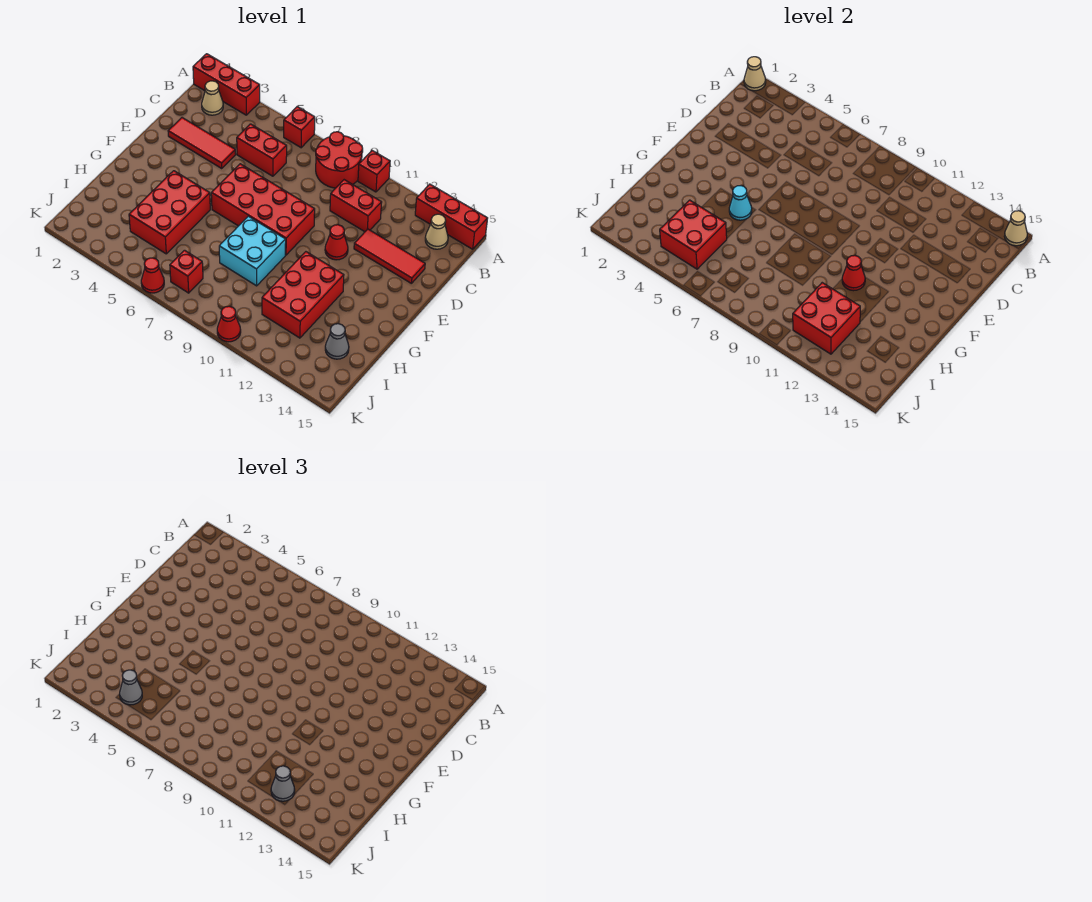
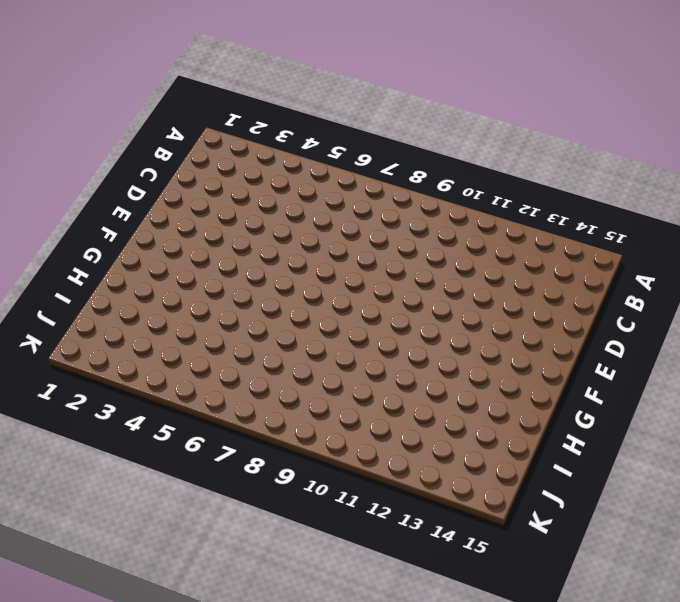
none -> red brick A1:A3 level 1
none -> red brick A6 level 1
none -> red round brick A8:B9 level 1

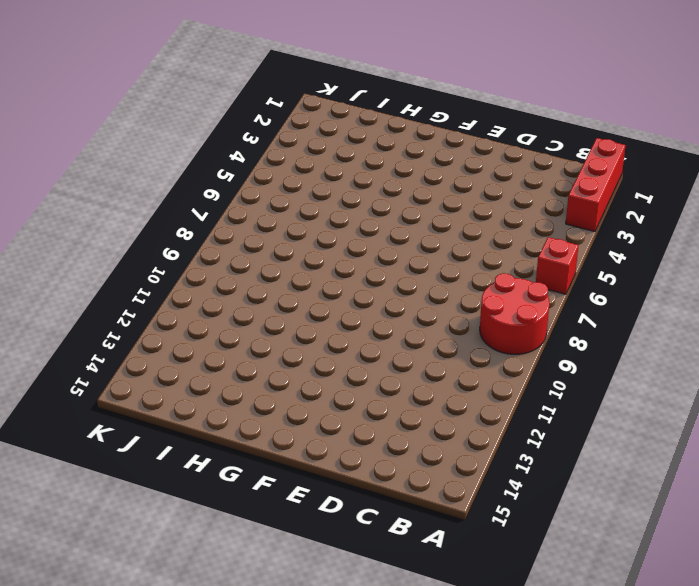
none -> red brick A10 level 1
none -> red brick A13:A15 level 1
none -> tan cone B2 level 1

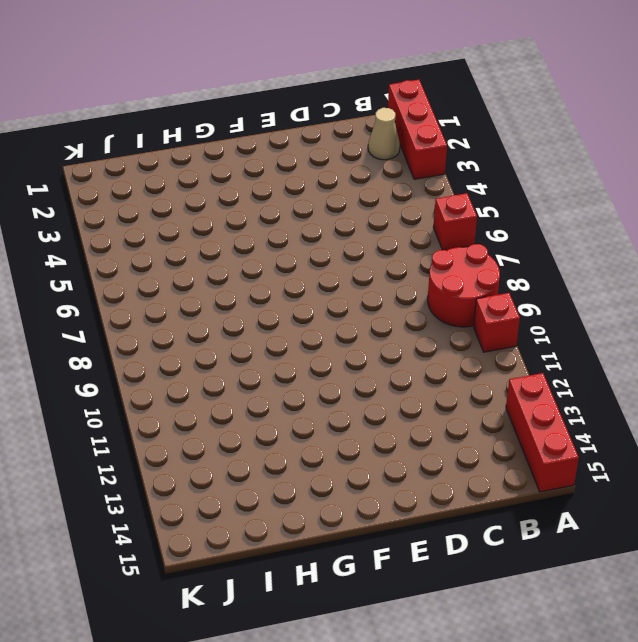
none -> tan cone B14 level 1
none -> red brick C5:C6 level 1
none -> red brick C10:C11 level 1

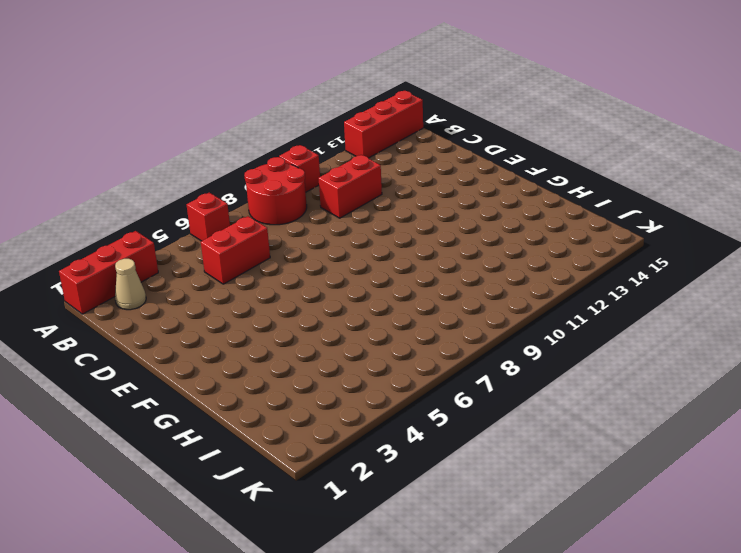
none -> tan cone B14 level 1
none -> red tile D2:D4 level 1
none -> red tile D12:D14 level 1

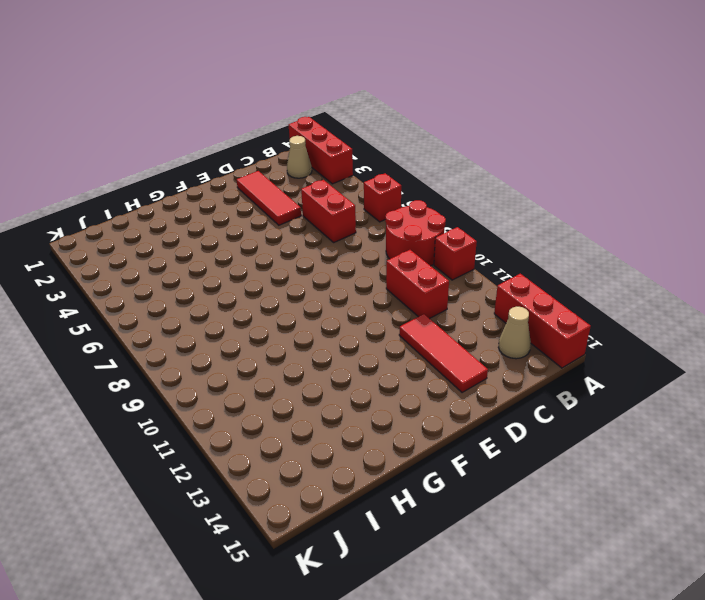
none -> red brick E6:F9 level 1
none -> red cone E11 level 1
none -> red brick G4:I5 level 1

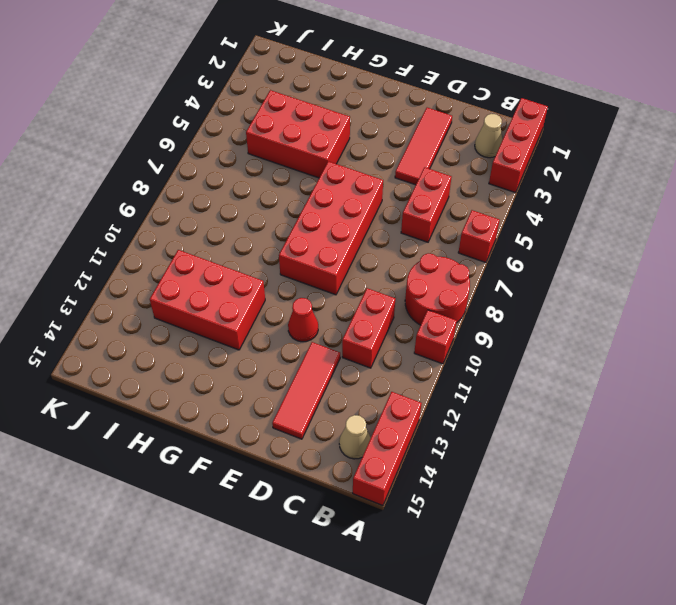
none -> cyan brick G8:H9 level 1
none -> grey cone I14 level 1
none -> red brick J7 level 1

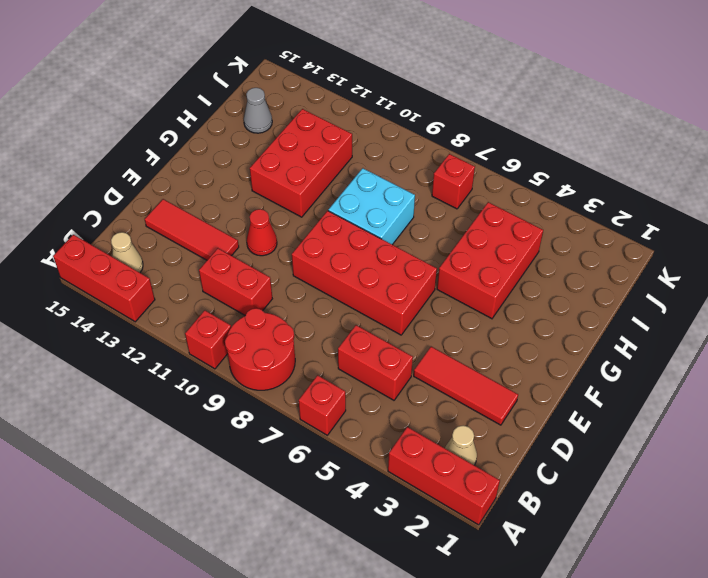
none -> red cone K6 level 1
none -> red cone K10 level 1
none -> tan cone A1 level 2

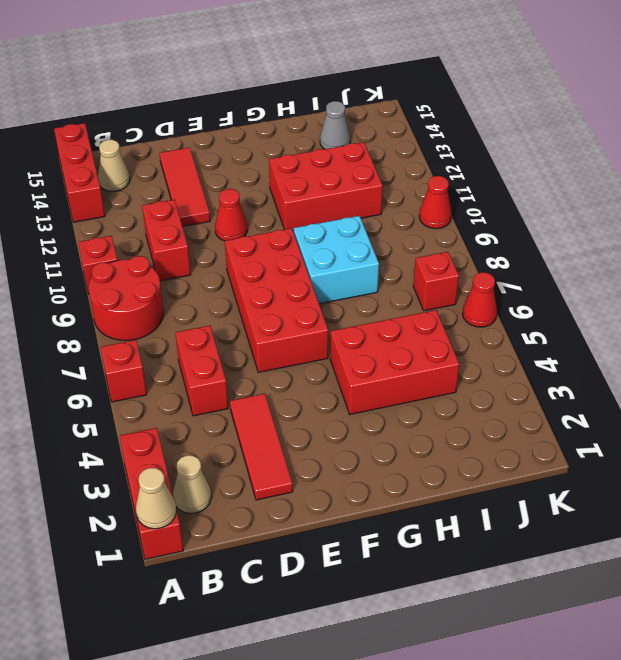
none -> tan cone A15 level 2
none -> cyan cone G5 level 2
none -> red cone G11 level 2

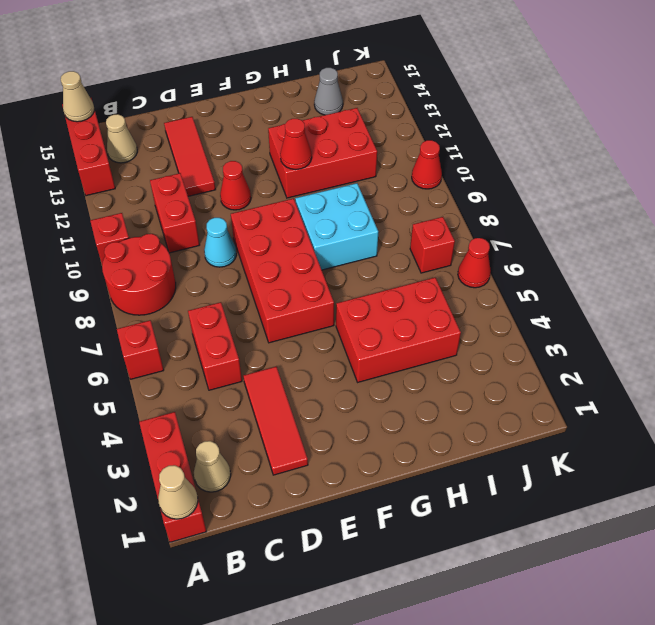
cyan cone D9 level 1 -> cyan cone G5 level 2
none -> red brick I4:J5 level 2
none -> red brick I11:J12 level 2
none -> grey cone J4 level 3

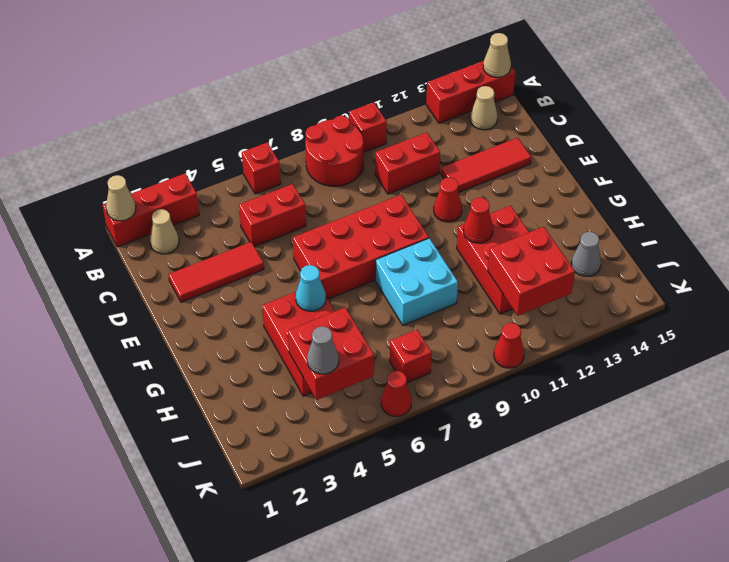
none -> grey cone J12 level 3

